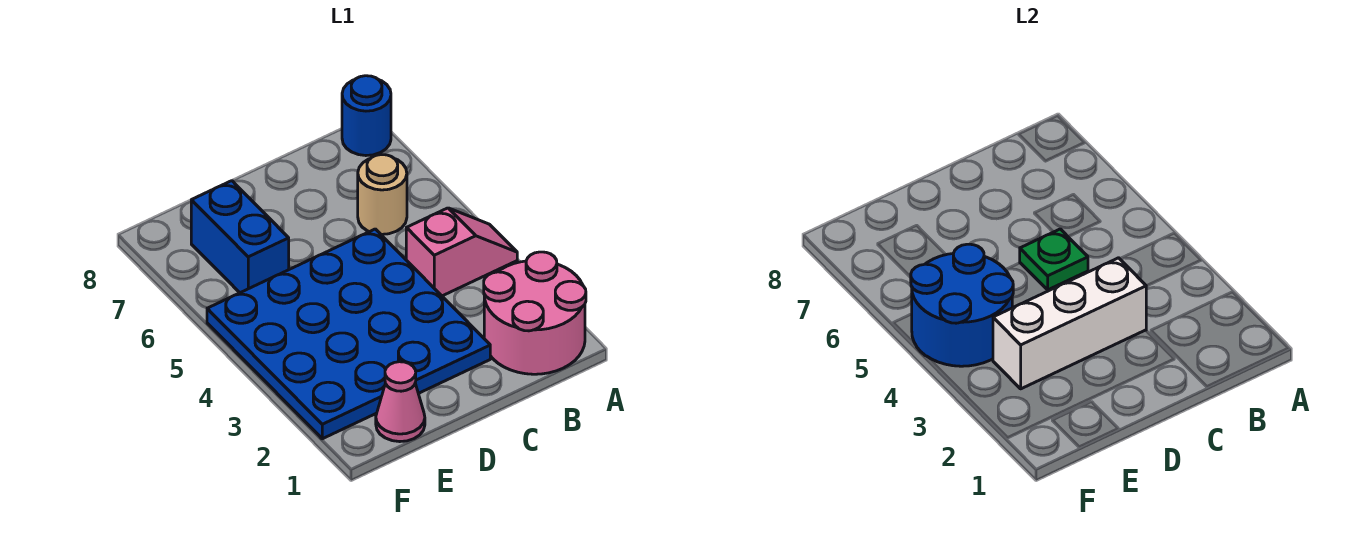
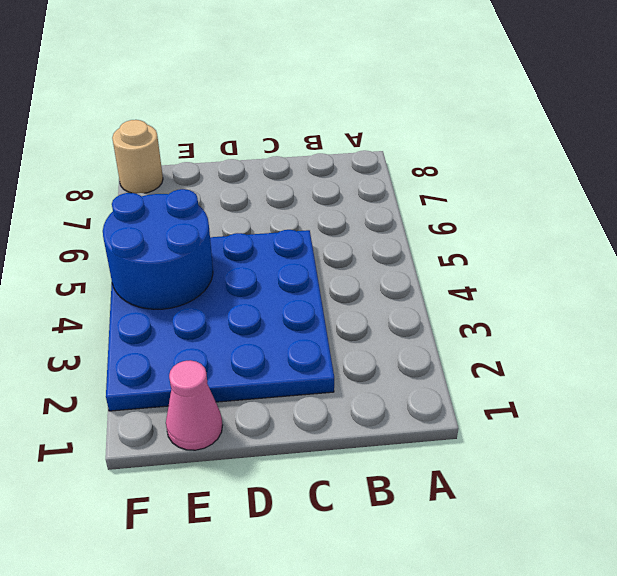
tan round brick F8 level 1 -> tan round brick B6 level 1
none -> pink round brick A1:B2 level 1
none -> pink slope A4:B4 level 1 top B

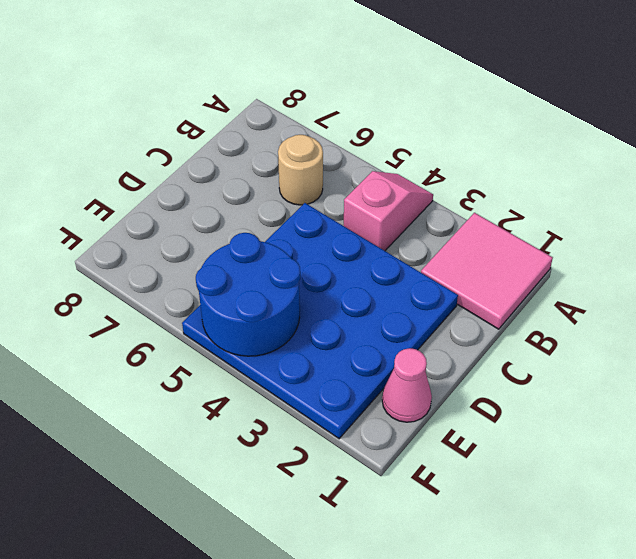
pink tile A1:B2 level 1 -> pink round brick A1:B2 level 1
none -> blue round brick A8 level 1
none -> blue brick E6:E7 level 1

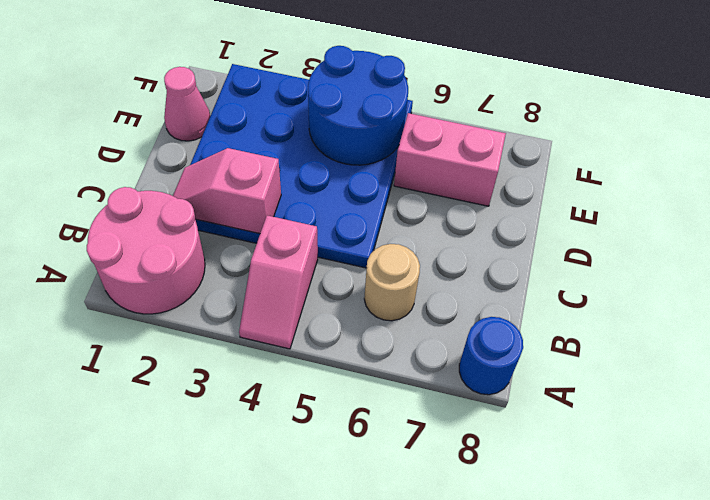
pink slope C2:C3 level 2 top 3 -> white brick C3:E3 level 2
pink brick E6:E7 level 1 -> blue brick E6:E7 level 1
none -> green plate C5 level 2

